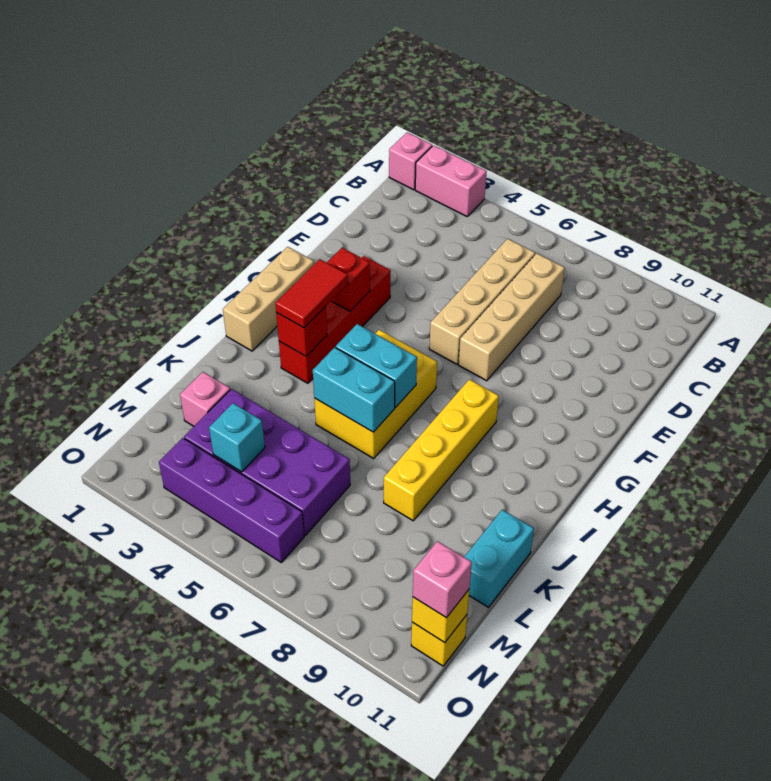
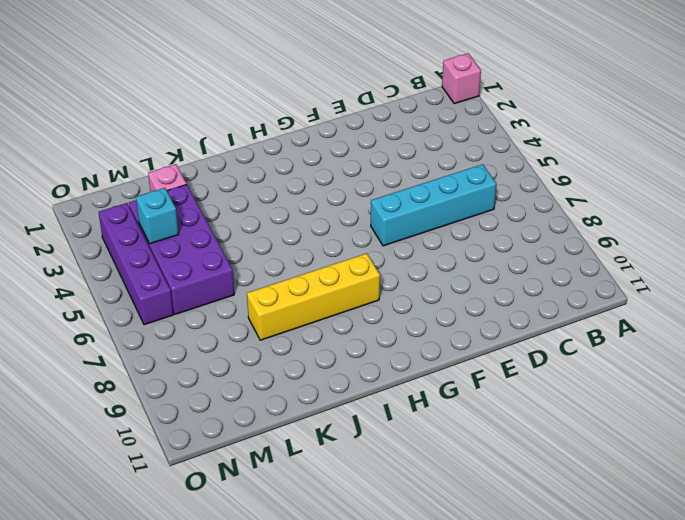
cyan brick C6:F6 level 1 -> tan brick C6:F6 level 1
none -> pink brick A2:A3 level 1
none -> tan brick C7:F7 level 1
none -> red brick F3:I3 level 1

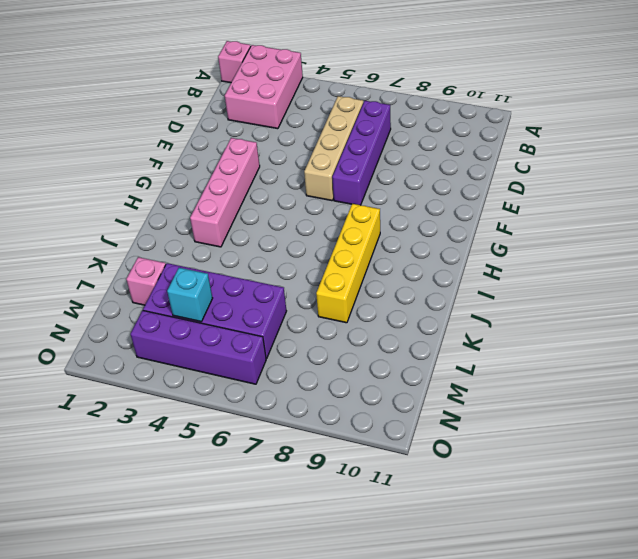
pink brick A2:C3 level 1 -> pink brick A2:A3 level 1
purple brick C7:F7 level 1 -> tan brick C7:F7 level 1
pink brick F3:I3 level 1 -> red brick F3:I3 level 1
none -> tan brick G1:I1 level 1
none -> yellow brick H5:J6 level 1
none -> cyan brick K11:L11 level 1

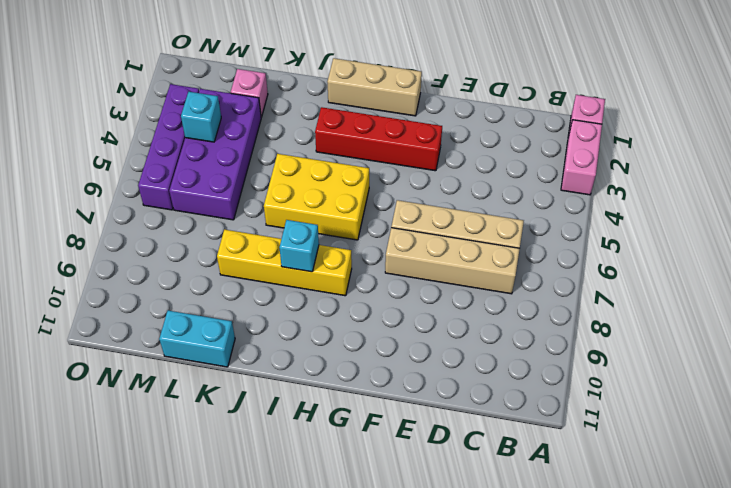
cyan brick I8 level 2 -> none
none -> yellow brick N11 level 1
none -> red brick G3 level 2
none -> red brick I3 level 2

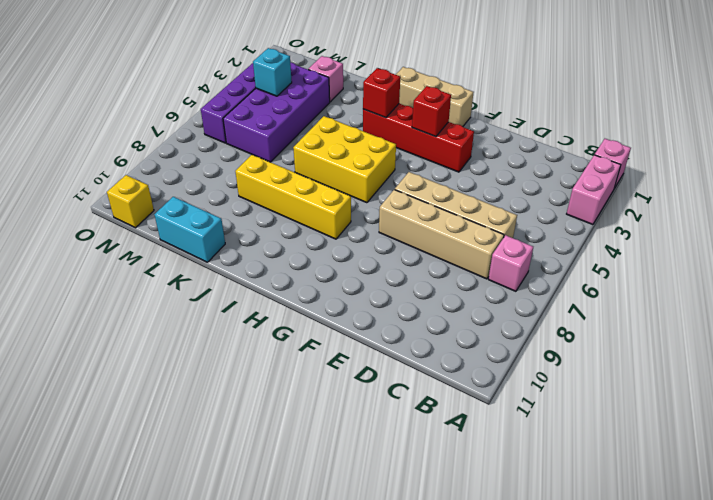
pink brick B7 level 1 -> pink brick N11 level 3
none -> cyan brick I5:I6 level 2
none -> cyan brick J5:J6 level 2
none -> yellow brick N11 level 2

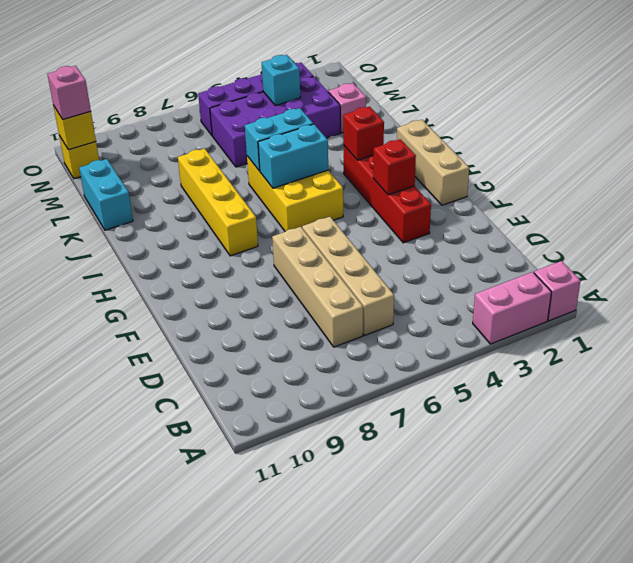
none -> red tile H3:I3 level 3

